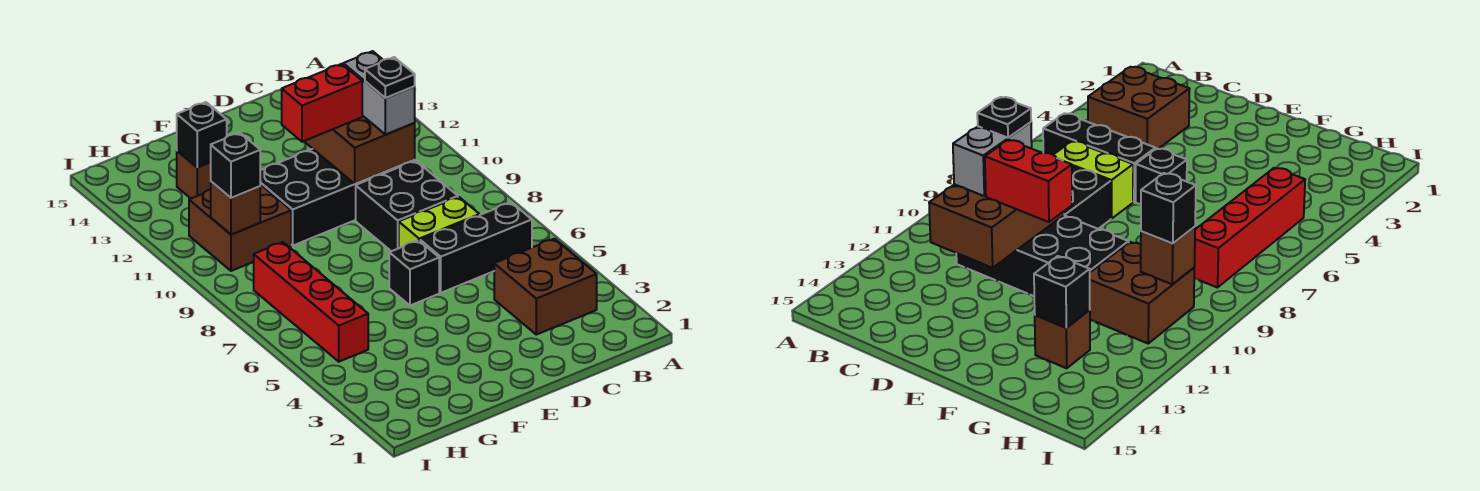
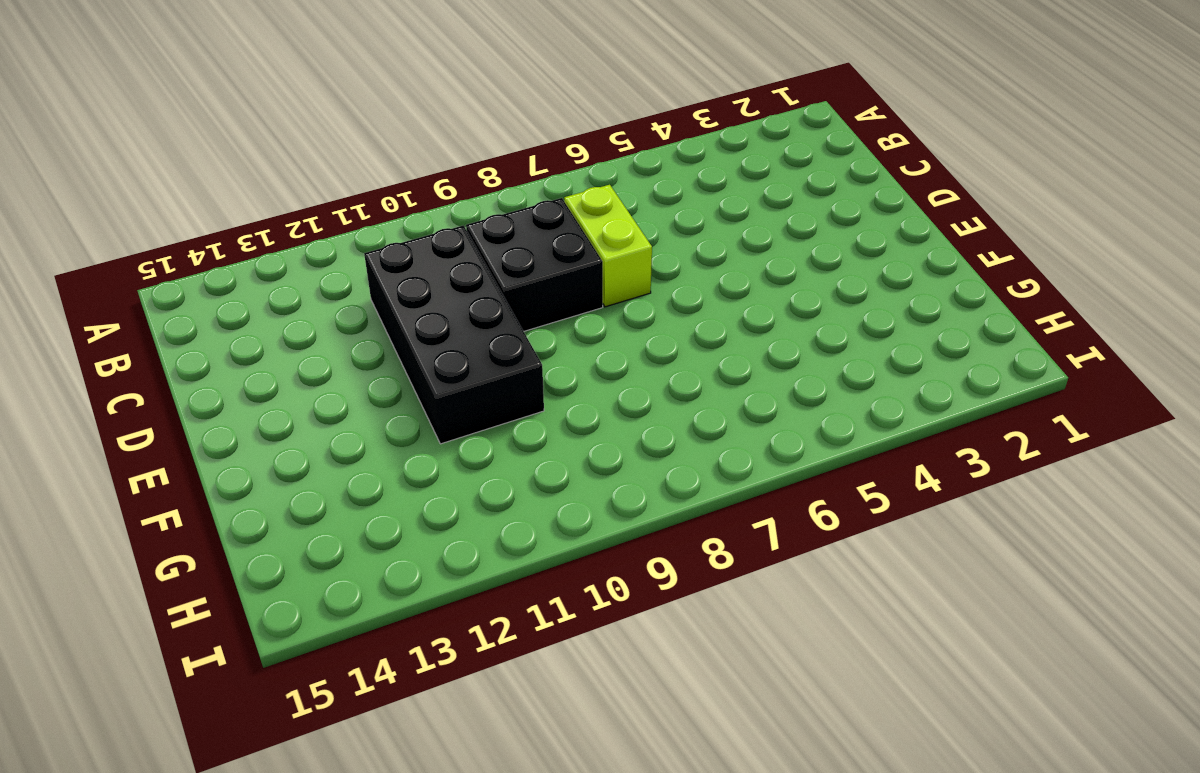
none -> brown brick B3:C4 level 1
none -> black brick B6:D6 level 1
none -> black brick E6 level 1

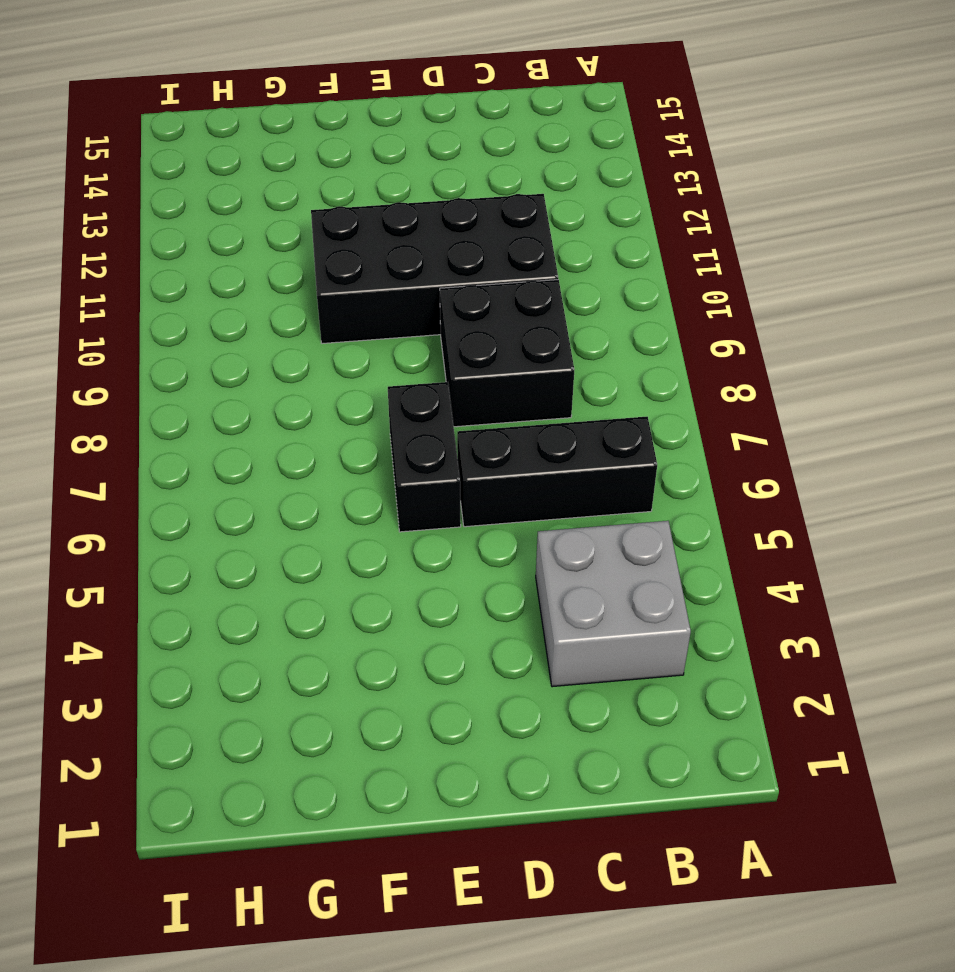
grey brick B3:C4 level 1 -> brown brick B3:C4 level 1
black brick E6:E7 level 1 -> black brick E6 level 1
none -> lime brick C7:D7 level 1
none -> brown brick G10:H11 level 1
none -> brown brick G13 level 1

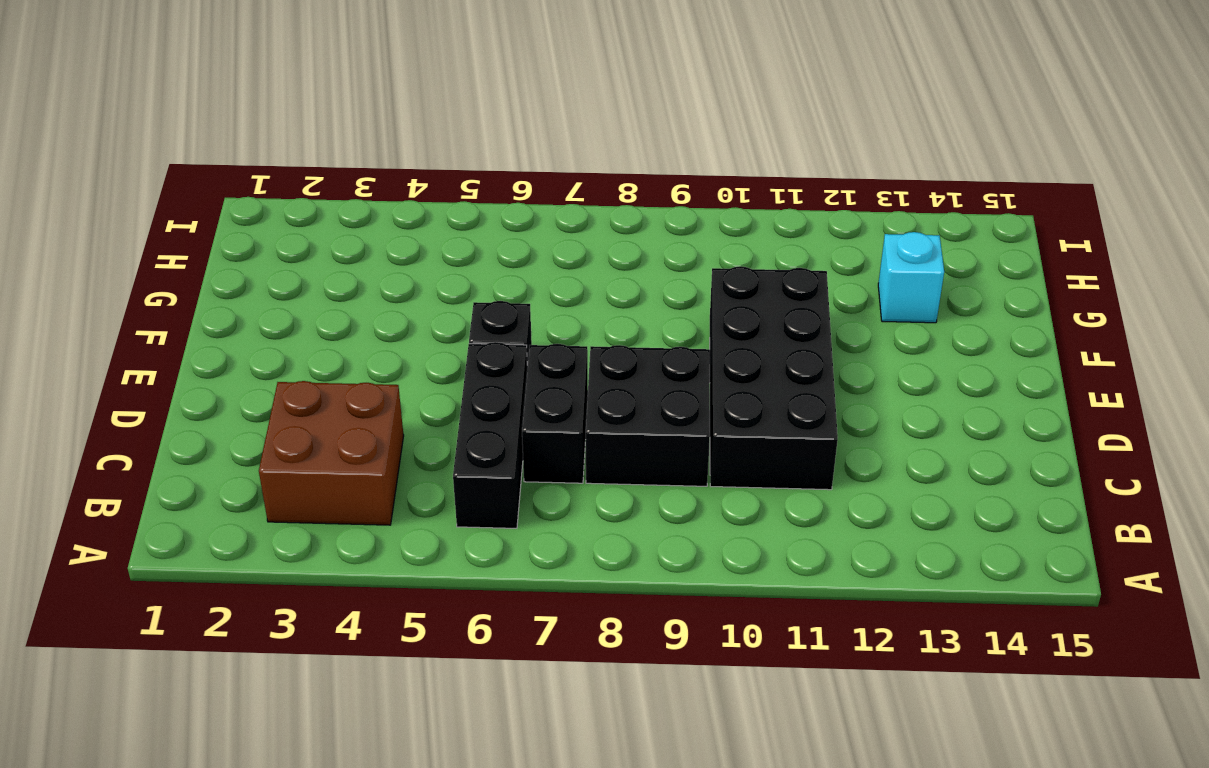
black brick C7:D7 level 1 -> lime brick C7:D7 level 1
cyan brick G13 level 1 -> brown brick G13 level 1
none -> brown brick G10:H11 level 1
none -> red brick H5:H8 level 1
none -> brown brick C10:D12 level 2

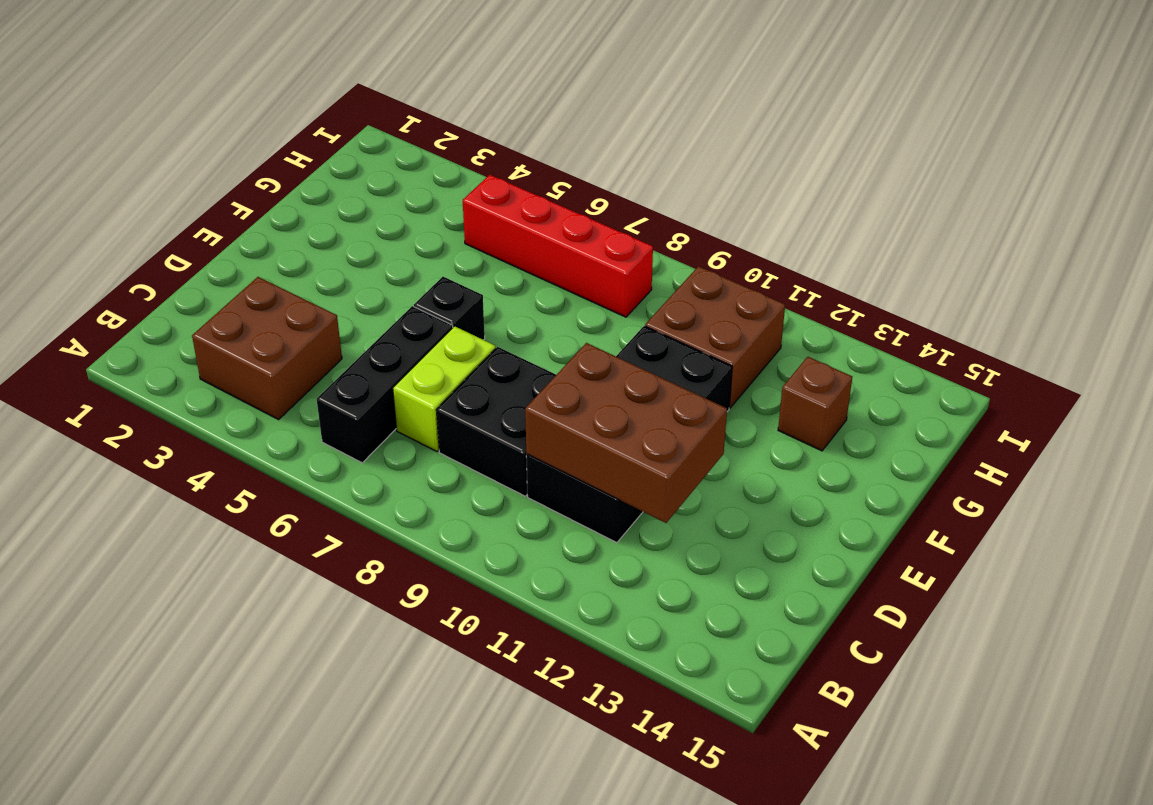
none -> black brick G13 level 2
none -> brown brick H10 level 2
none -> grey brick C10:C11 level 3

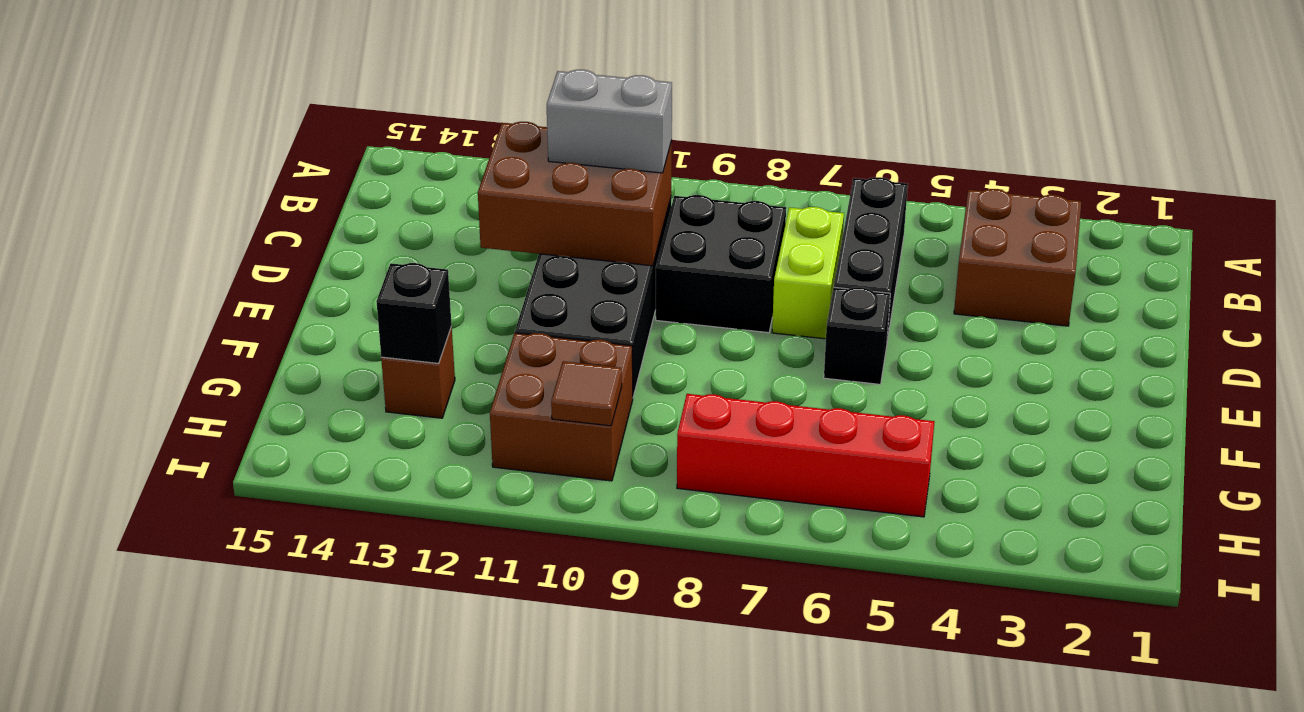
brown tile H10 level 2 -> brown brick H10 level 2
none -> red brick D11:E11 level 3
none -> black brick H10 level 3
none -> black plate C10 level 4

